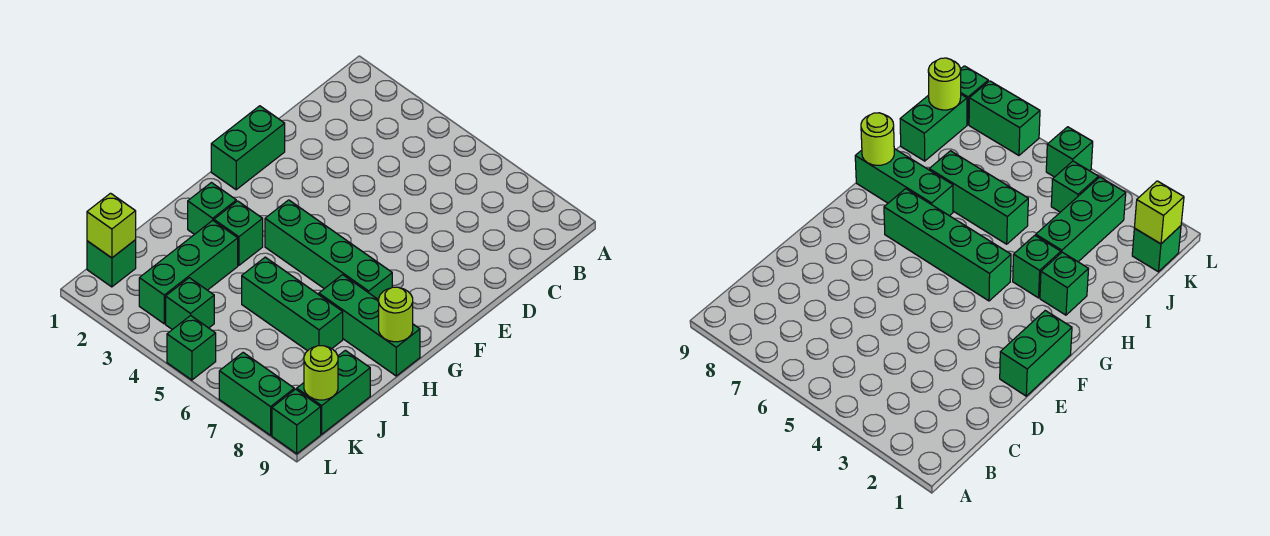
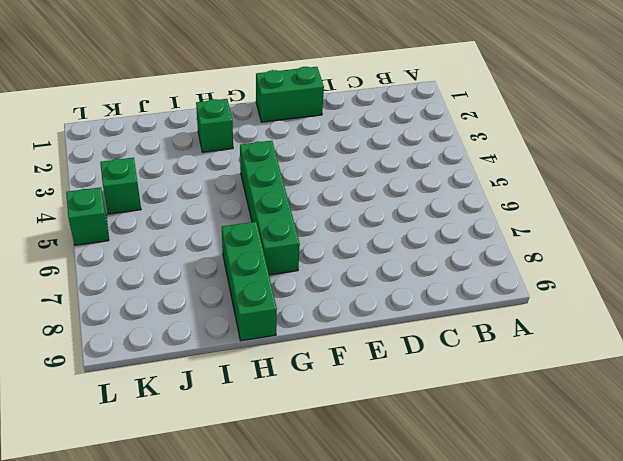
none -> green brick H3 level 1
none -> green brick I3:K3 level 1
none -> green brick I5:I7 level 1

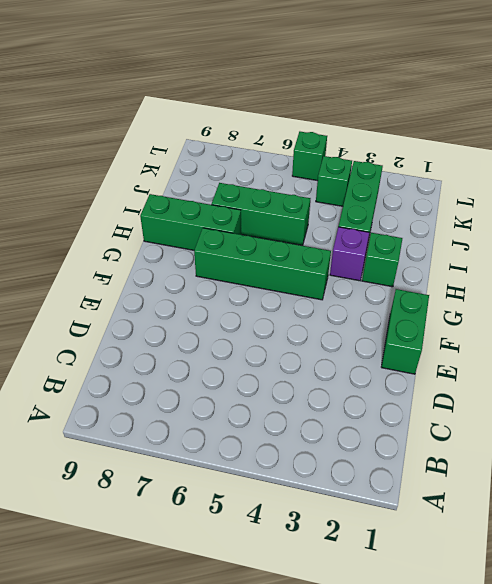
purple brick H3 level 1 -> green brick H3 level 1
none -> green brick J9:K9 level 1
none -> green brick K1 level 1
none -> green brick L7:L8 level 1

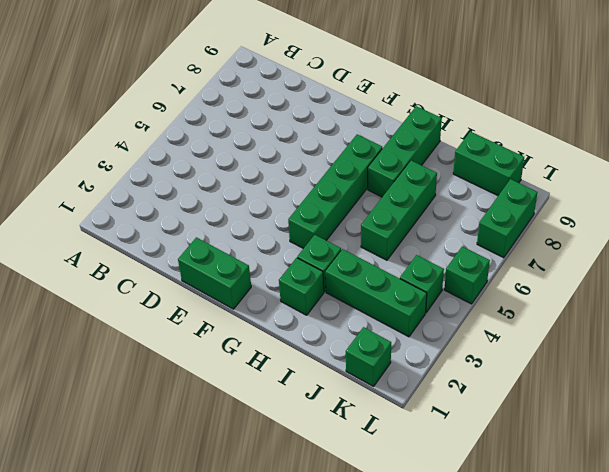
none -> green brick L9 level 1
none -> lime round brick H9 level 2
none -> lime brick K1 level 2

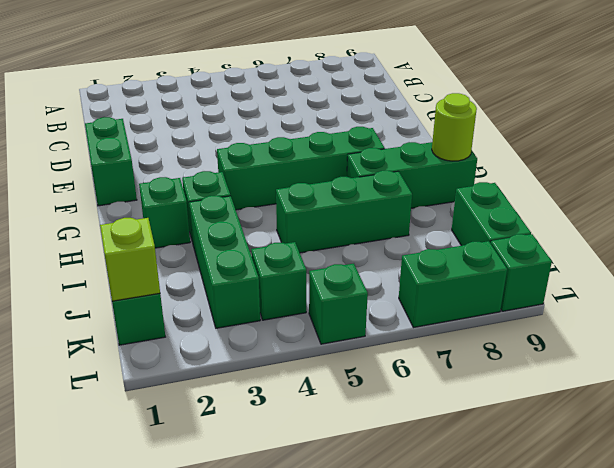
none -> lime round brick K9 level 2

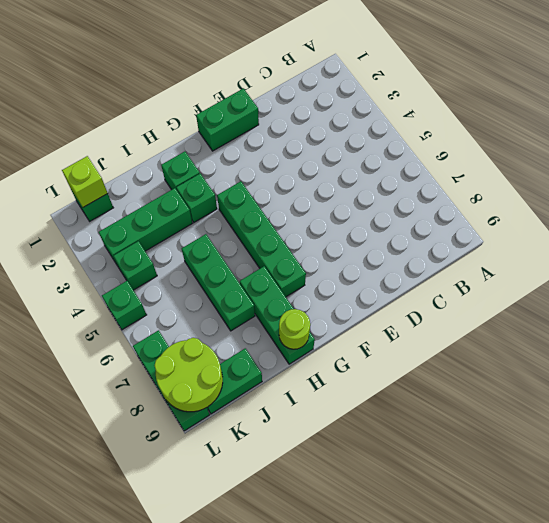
lime round brick K8:L9 level 2 -> lime round brick K9 level 2

